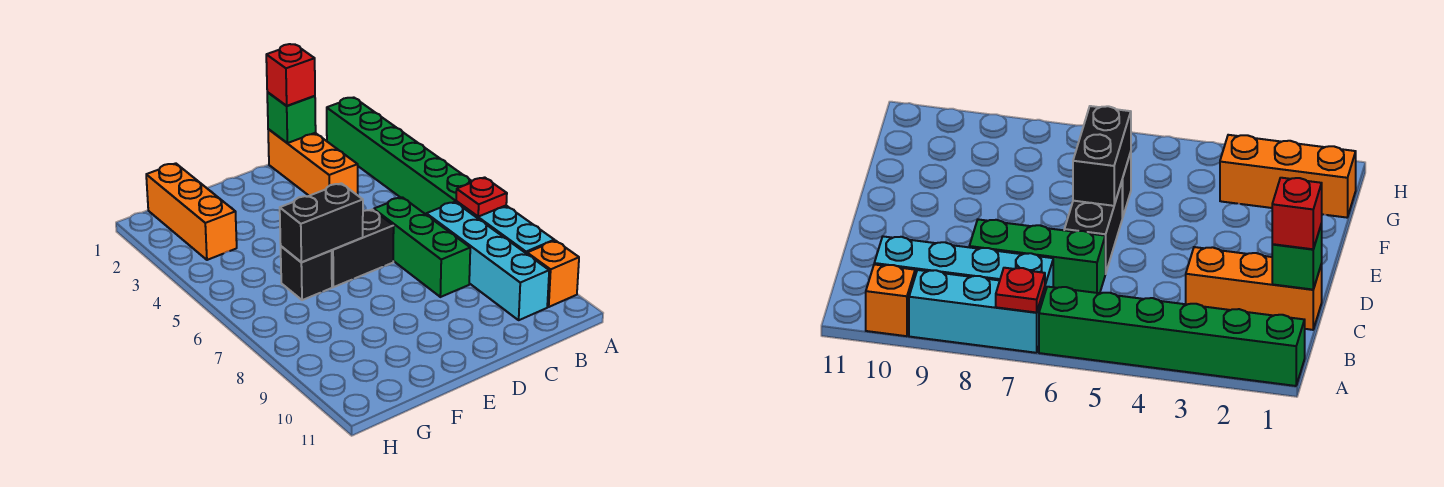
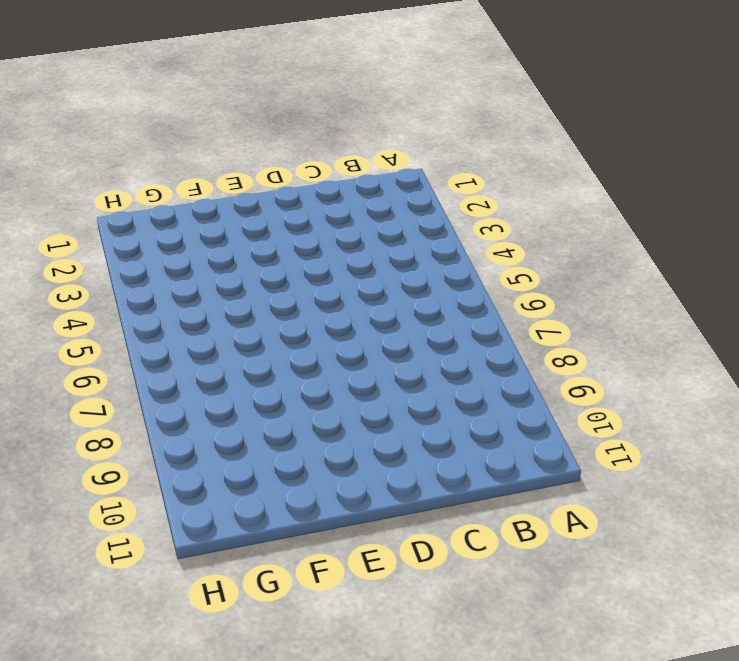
none -> green brick A1:A6 level 1
none -> cyan brick A7:A9 level 1
none -> orange brick A10 level 1

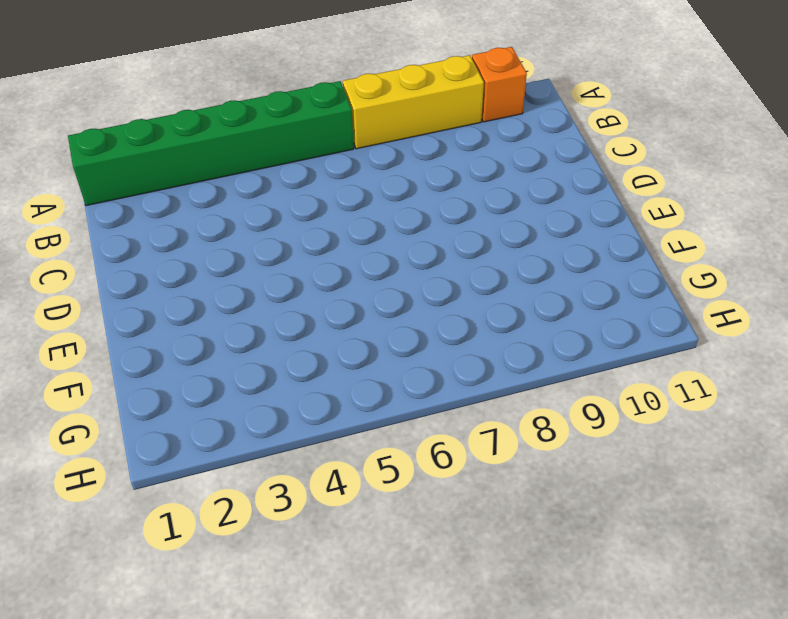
yellow brick A7:A9 level 1 -> cyan brick A7:A9 level 1
none -> cyan brick B7:B10 level 1
none -> orange brick C1:C3 level 1
none -> green brick C6:C8 level 1

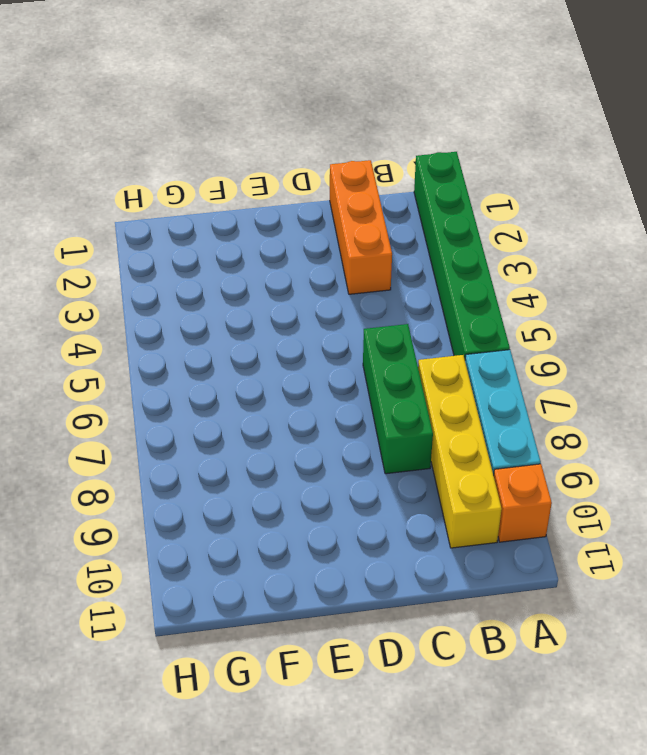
yellow brick B7:B10 level 1 -> cyan brick B7:B10 level 1
none -> black brick D6:E6 level 1
none -> black brick F6 level 1
none -> orange brick G1:G3 level 1

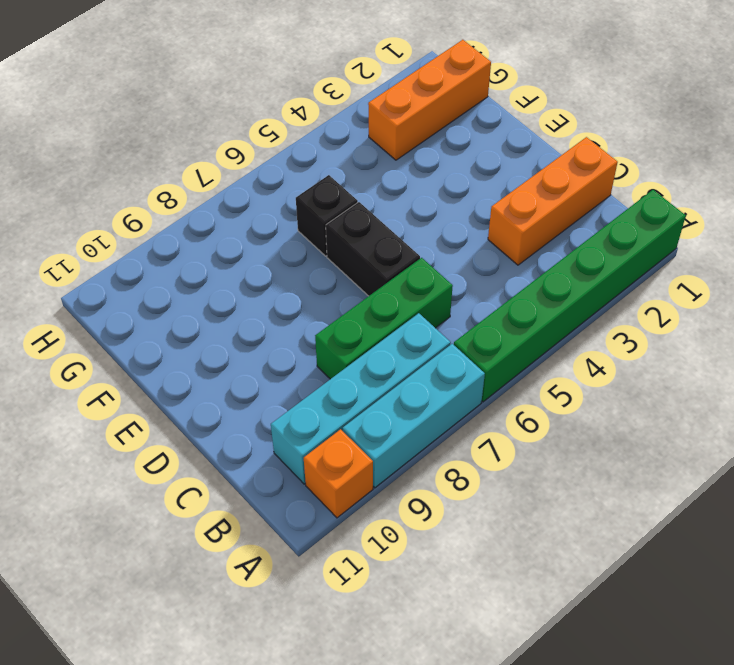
none -> red plate A7 level 2
none -> green brick C1 level 2
none -> black brick E6:F6 level 2

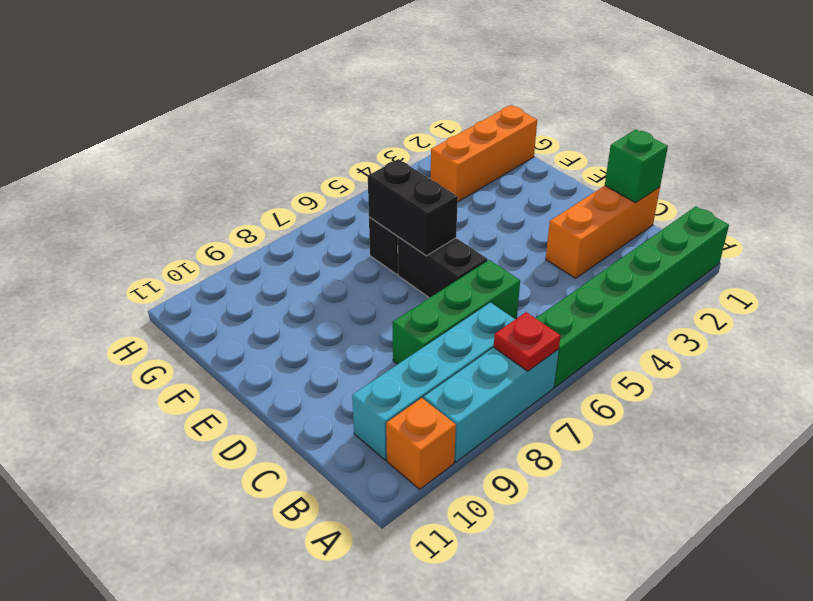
none -> red brick C1 level 3

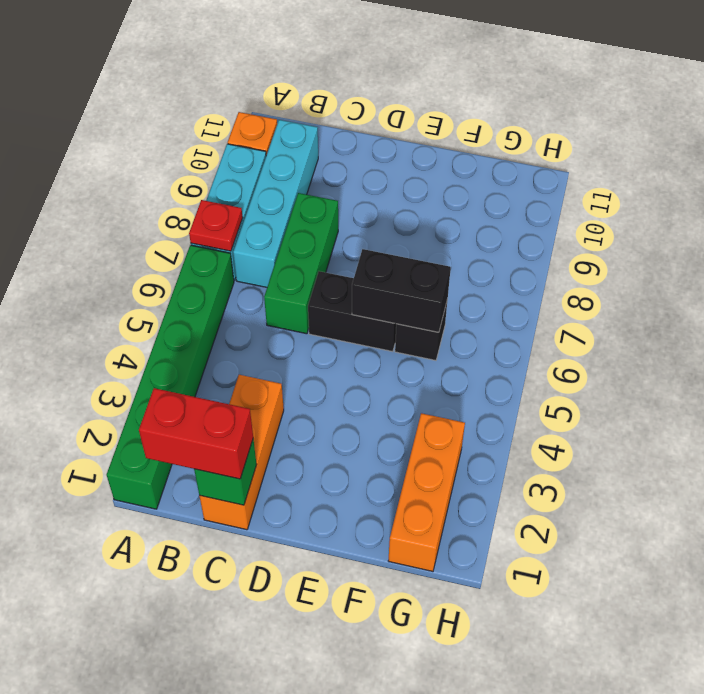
red brick B1:C1 level 3 -> red brick C1 level 3

